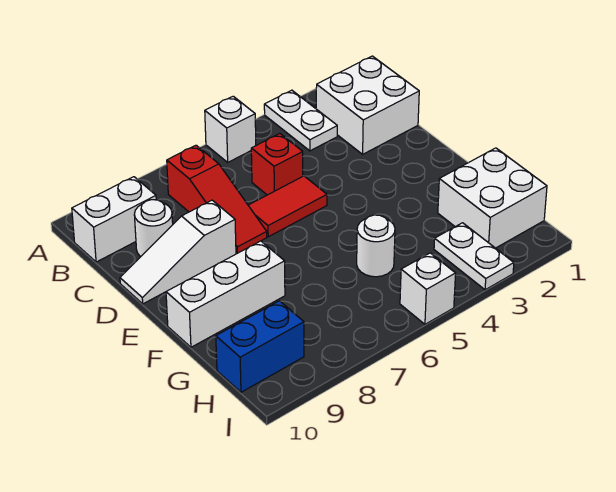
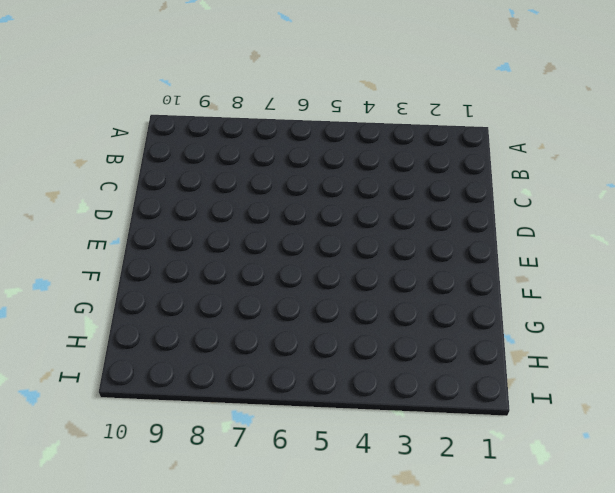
none -> white plate A3:B3 level 1
none -> white brick A5 level 1
none -> white brick B1:C2 level 1

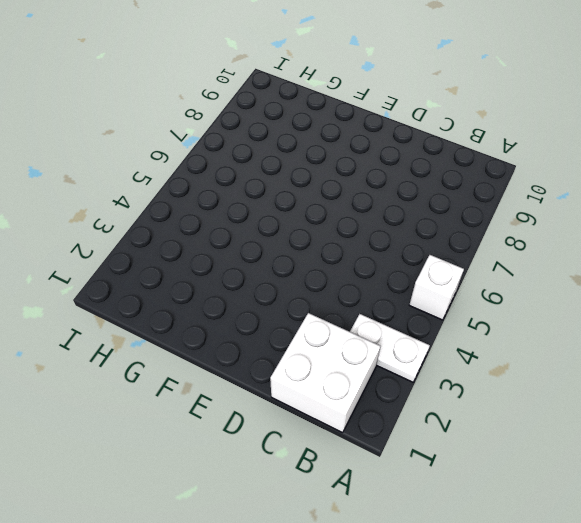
none -> red slope B7:D7 level 1 top B
none -> white brick B9:B10 level 1
none -> red brick C5 level 1

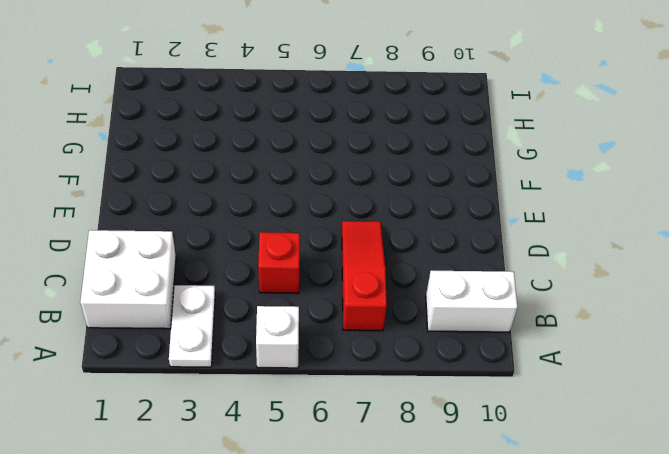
none -> white round brick C9 level 1
none -> red tile D5:D6 level 1
none -> white slope D8:D10 level 1 top 8

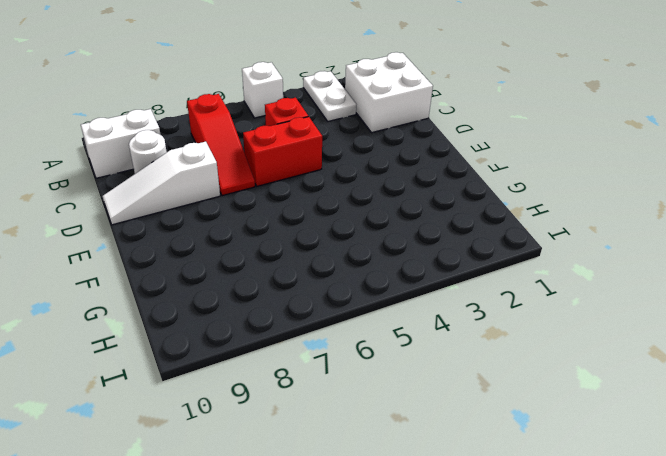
red brick D5:D6 level 1 -> red tile D5:D6 level 1
none -> white brick F8:F10 level 1
none -> white brick G1:H2 level 1
none -> white round brick G5 level 1

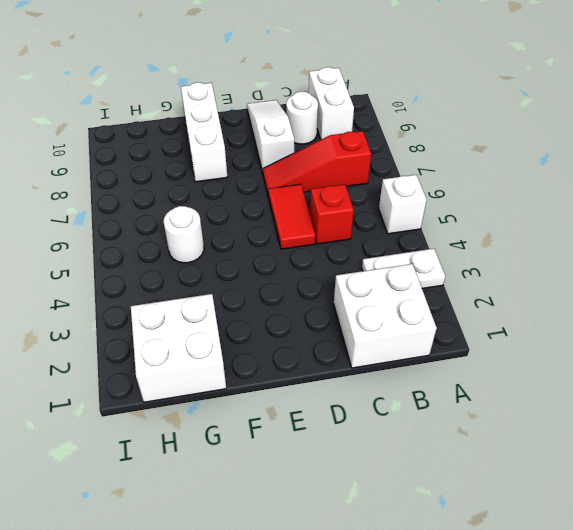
none -> white plate H3:I3 level 1
none -> blue brick H9:H10 level 1
none -> white brick I5 level 1

